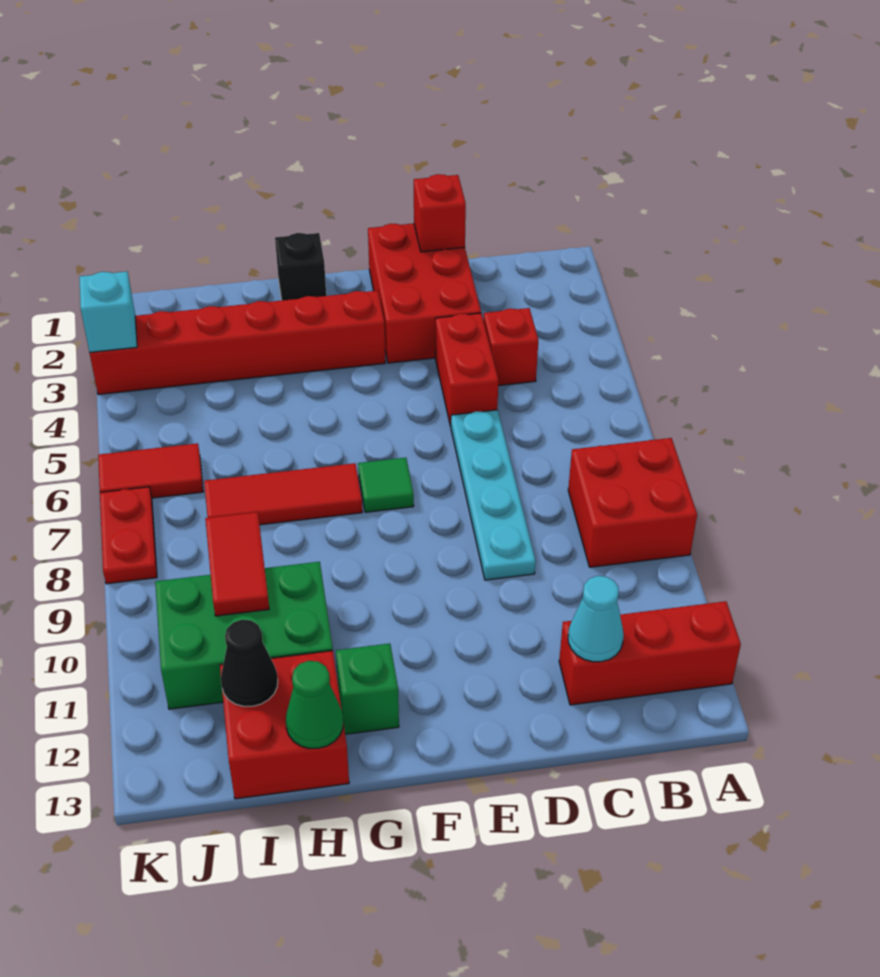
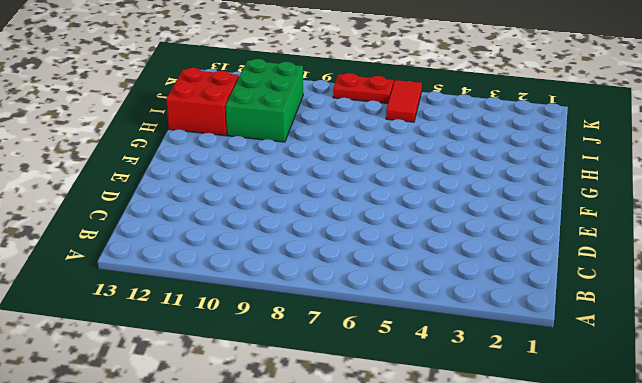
none -> red brick A8:B9 level 1
none -> red brick A12:C12 level 1
none -> red brick C4 level 1

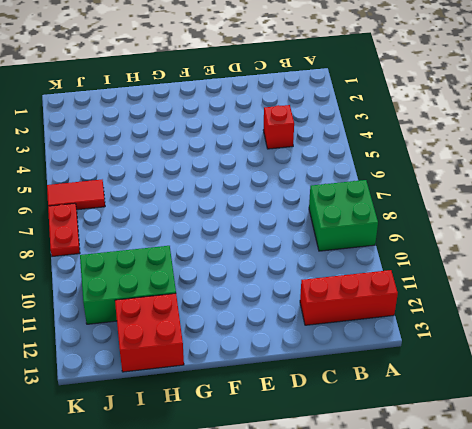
green brick A8:B9 level 1 -> red brick A8:B9 level 1
none -> red brick D1:E3 level 1
none -> red brick D4:D5 level 1
none -> cyan plate D6:D9 level 1

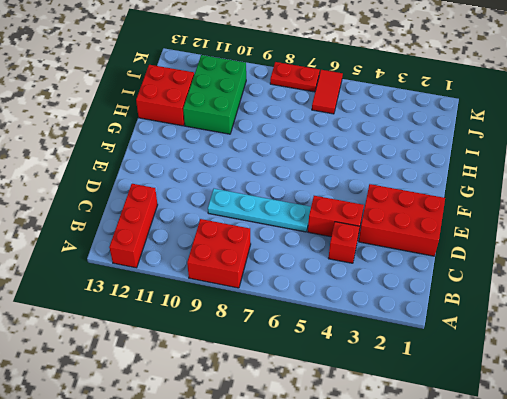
none -> red brick F3:K3 level 1
none -> green tile F7 level 1
none -> black brick G1 level 1

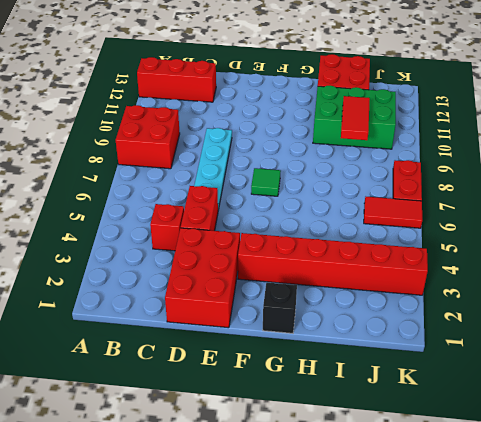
none -> red tile G7:I7 level 1
none -> green brick G12 level 1
none -> cyan cone C12 level 2

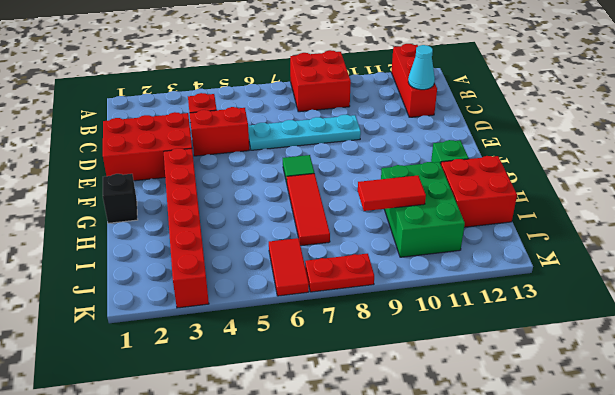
none -> red brick D1 level 2
none -> green cone H13 level 2
none -> black cone I12 level 2

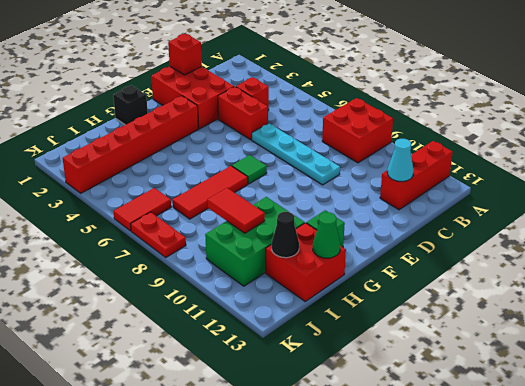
none -> cyan brick K3 level 2

